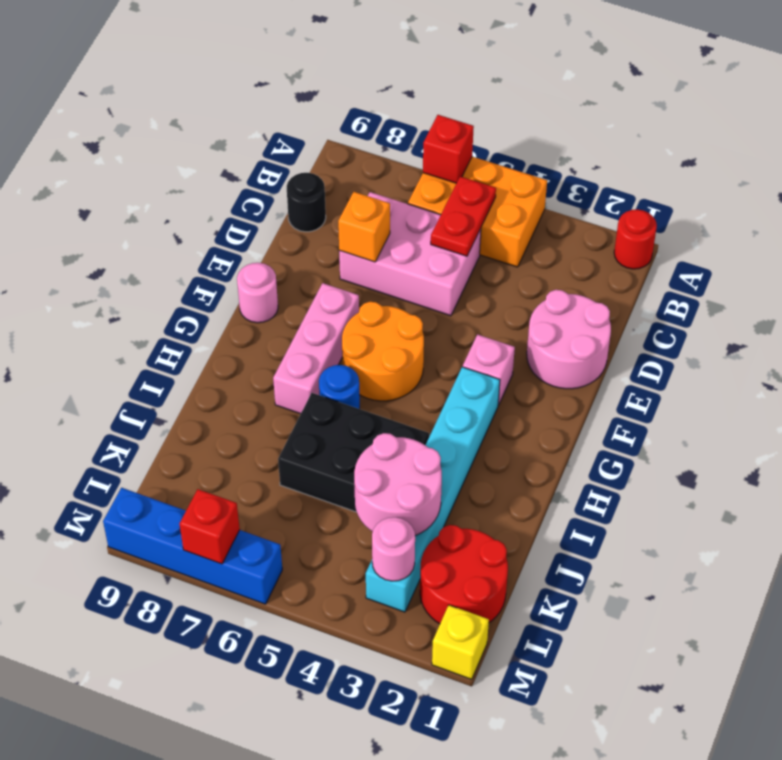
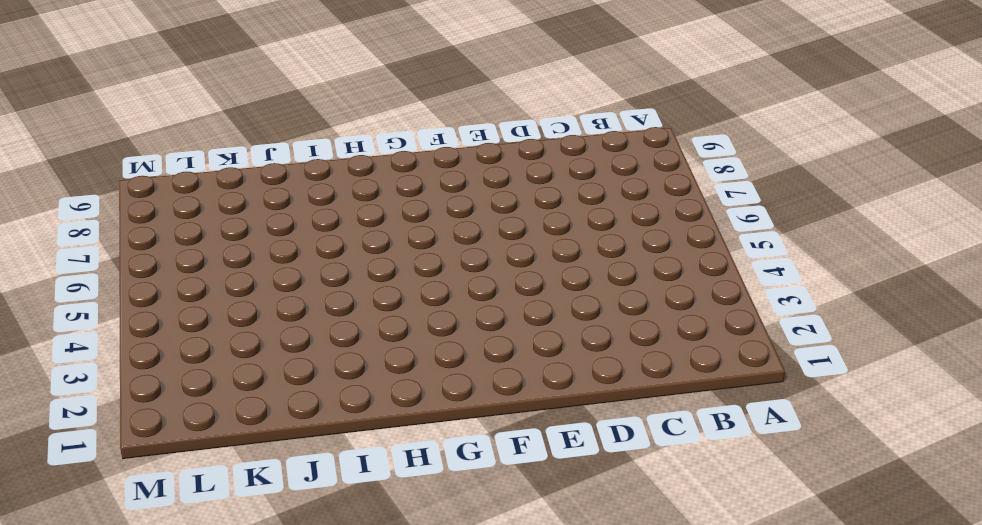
none -> red round brick A1 level 1
none -> orange brick A4:B6 level 1
none -> pink brick C5:D7 level 1

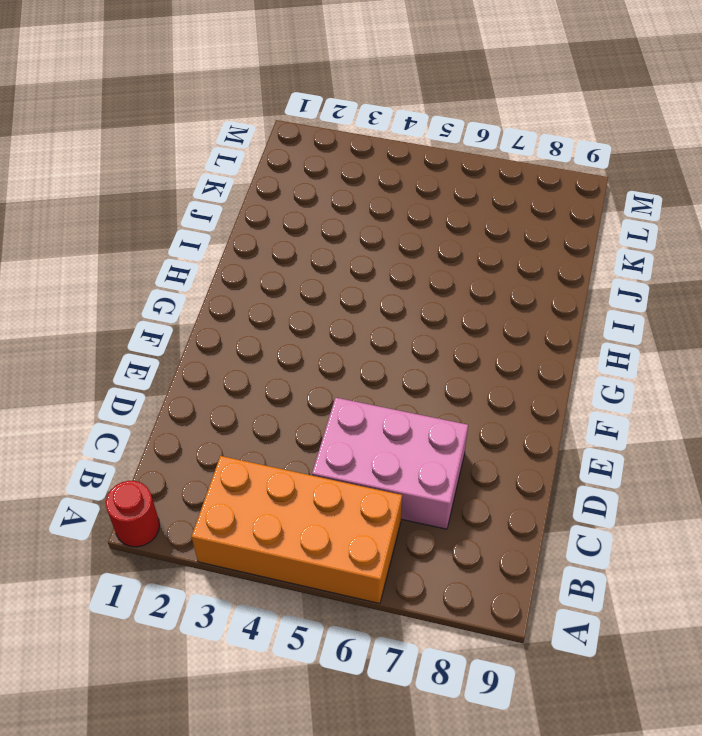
orange brick A3:B6 level 1 -> orange brick A4:B6 level 1
none -> black round brick C9 level 1
none -> pink round brick D1:E2 level 1
none -> pink brick F3 level 1

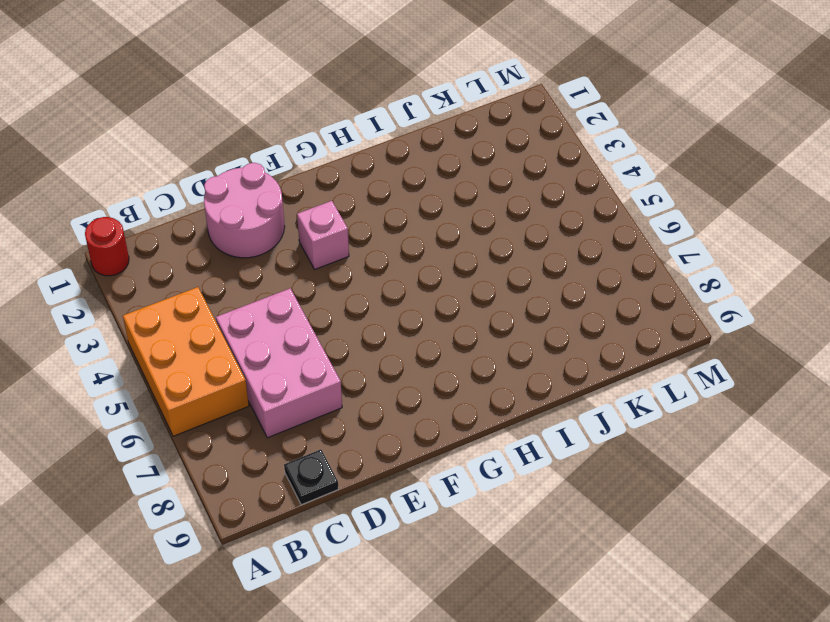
black plate C9 level 1 -> black round brick C9 level 1
none -> orange round brick F5:G6 level 1
none -> pink brick F7:H7 level 1
none -> pink round brick F9 level 1

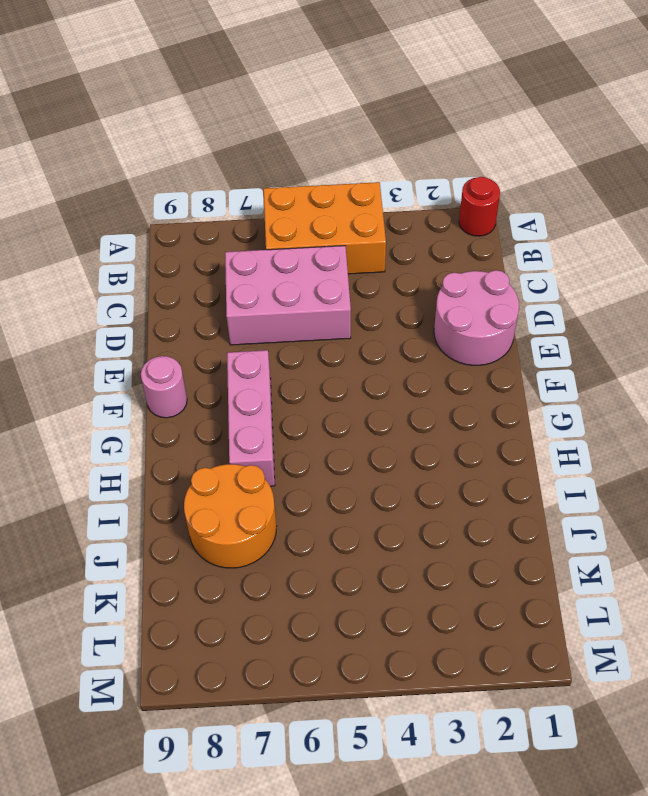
orange round brick I7:J8 level 1 -> orange round brick F5:G6 level 1
none -> black round brick C9 level 1
none -> pink brick F3 level 1
none -> cyan brick G3:L3 level 1

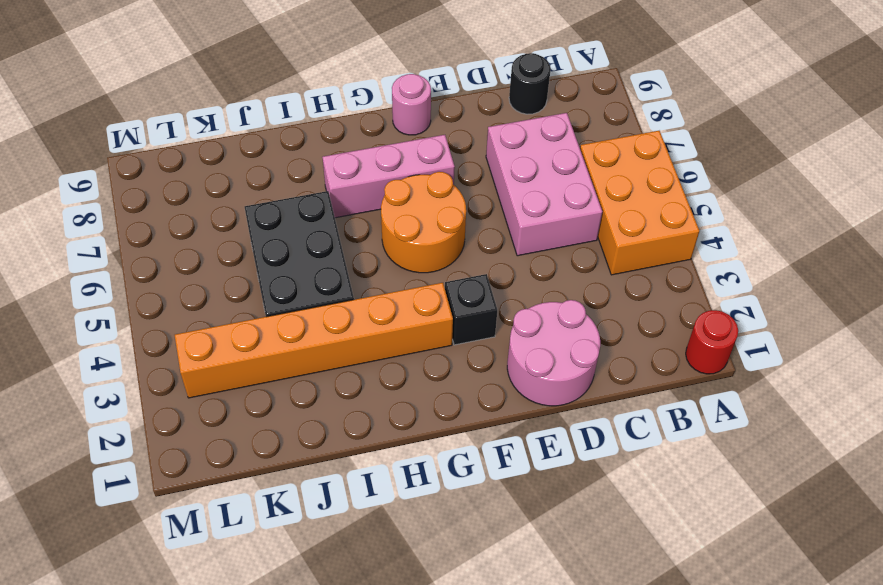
black brick F3 level 1 -> pink brick F3 level 1
orange brick G3:L3 level 1 -> cyan brick G3:L3 level 1
none -> blue round brick H6 level 1
none -> red round brick K1:L2 level 1
none -> yellow brick M1 level 1

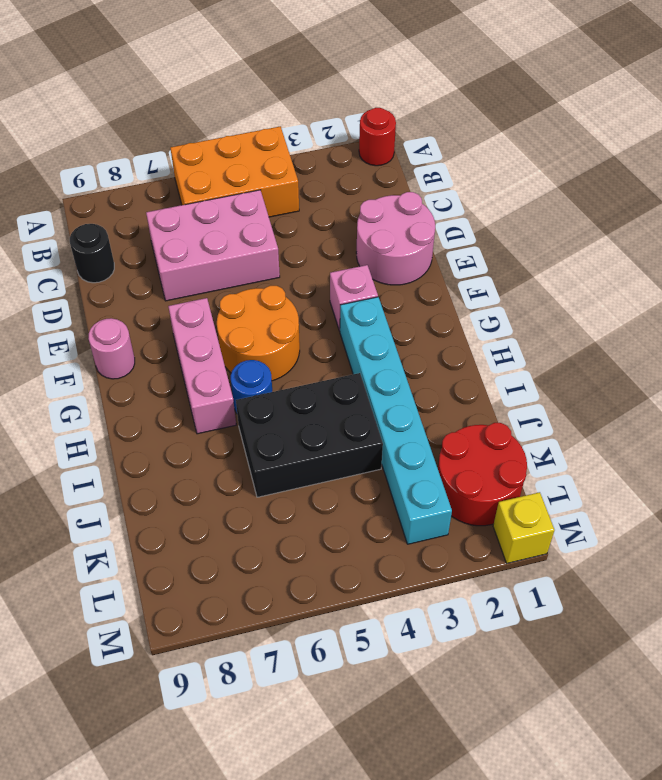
none -> blue brick M6:M9 level 1
none -> red brick A6 level 2
none -> red plate B5:C5 level 2

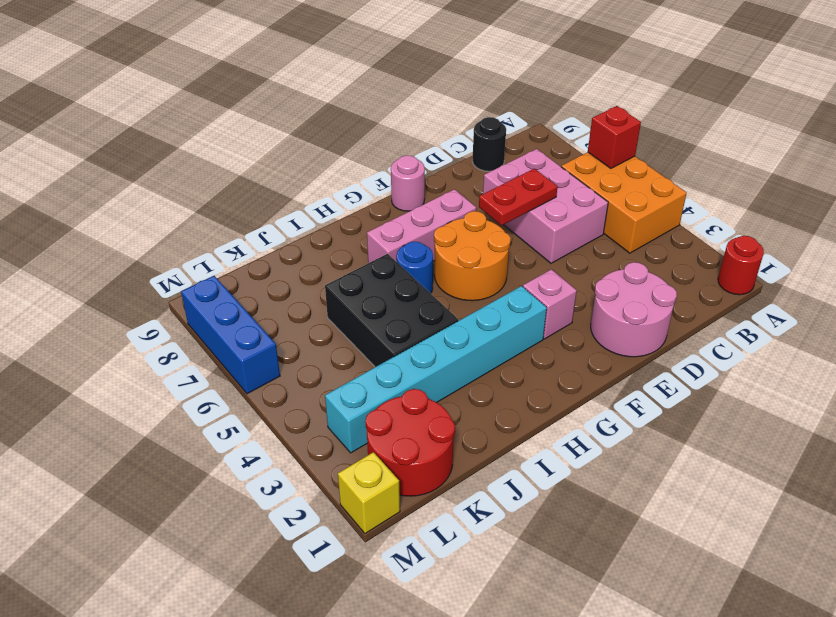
red plate D6:E6 level 2 -> red plate B5:C5 level 2
blue brick M6:M8 level 1 -> blue brick M6:M9 level 1
none -> orange brick D7 level 2
none -> pink round brick J3:K4 level 2
none -> pink round brick L3 level 2

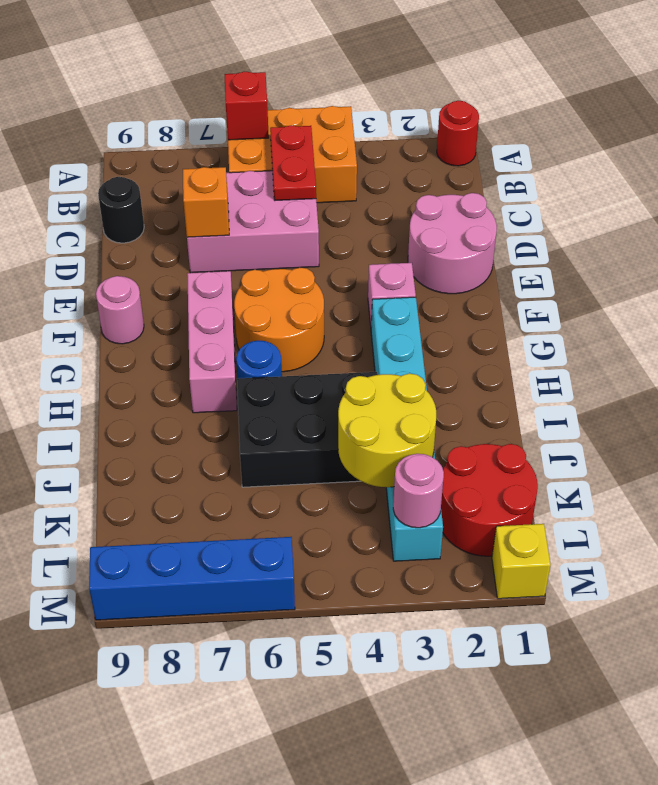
yellow round brick J3:K4 level 2 -> pink round brick J3:K4 level 2
none -> red brick M7 level 2

